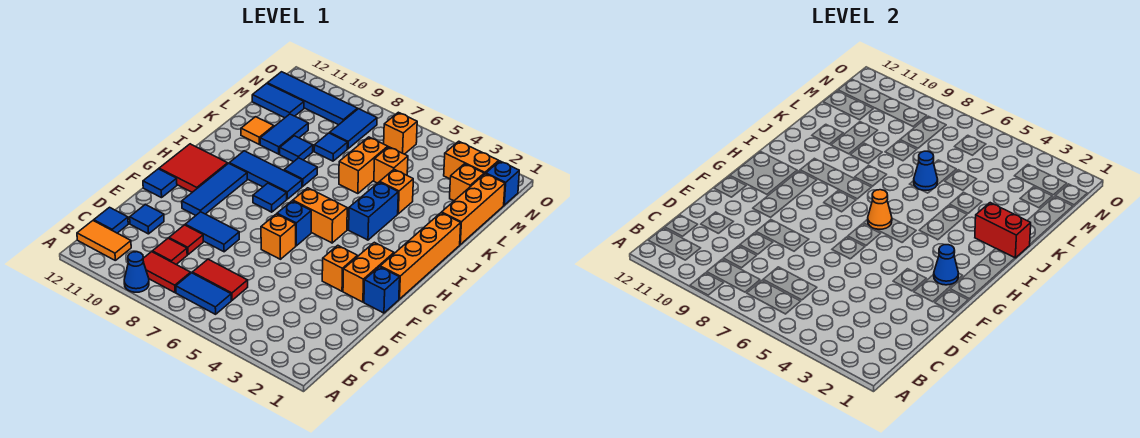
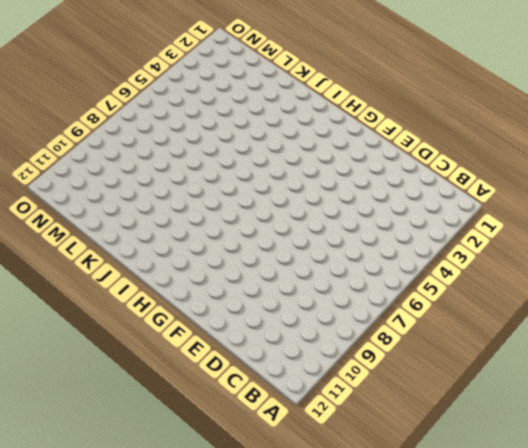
none -> blue cone A9 level 1
none -> blue tile B6:B7 level 1
none -> red tile B8:B9 level 1
none -> orange tile B11:B12 level 1

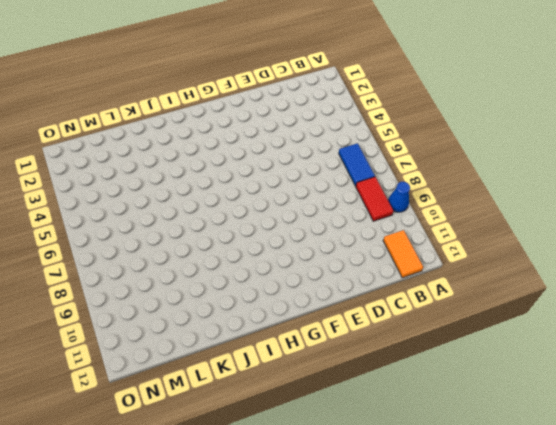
none -> red tile C6:C7 level 1
none -> red tile C9 level 1
none -> blue tile C12 level 1
none -> red tile D9 level 1

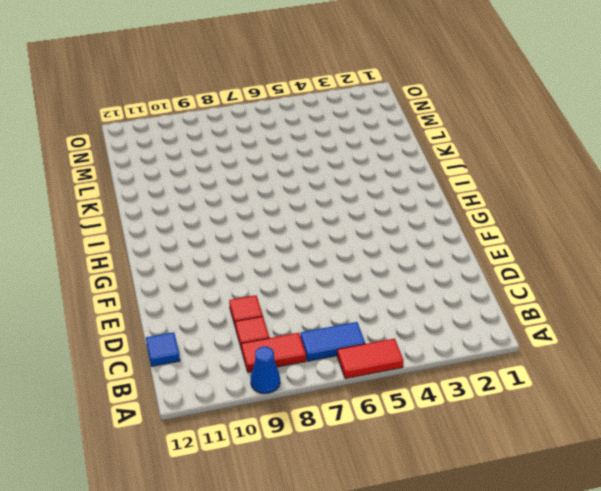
red tile A5:A6 level 1 -> red tile C6:C7 level 1
none -> orange tile B11:B12 level 1
none -> blue tile D11 level 1
none -> blue tile E8:E9 level 1
none -> blue brick F1 level 1

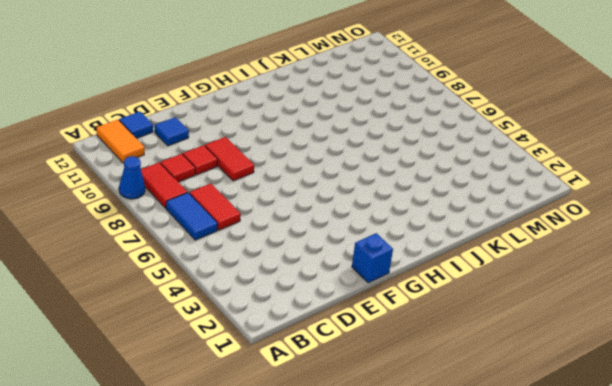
red tile E8:E9 level 1 -> blue tile E8:E9 level 1
none -> orange brick F2:G2 level 1
none -> orange brick F3 level 1
none -> orange brick F6 level 1
none -> blue tile F10:H10 level 1

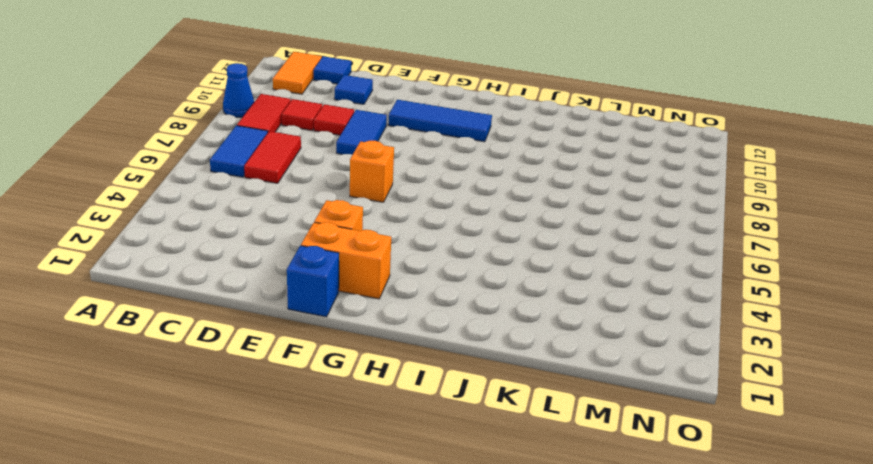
none -> blue tile F12 level 1
none -> orange brick G1:J1 level 1
none -> blue brick G6 level 1
none -> red tile G11:H12 level 1

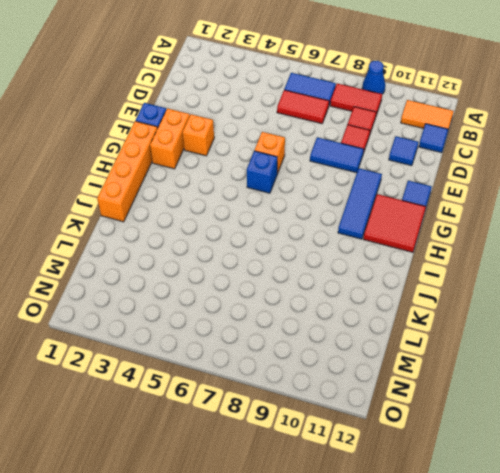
none -> orange brick H5:H6 level 1
none -> blue tile H8 level 1
none -> blue brick I4:J4 level 1
none -> blue tile I8:I10 level 1

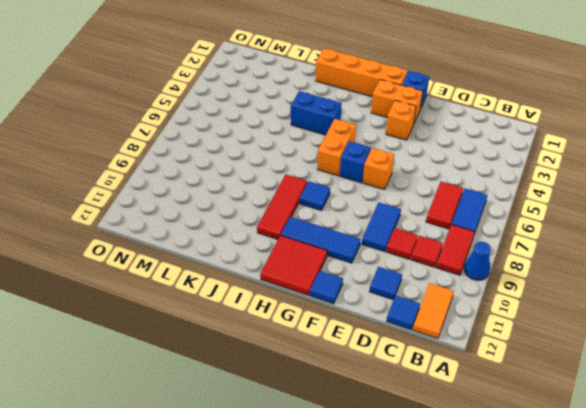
red tile I8:I10 level 1 -> blue tile I8:I10 level 1
none -> blue tile J8 level 1
none -> orange brick K1:M1 level 1
none -> orange brick K4 level 1
none -> orange brick K6:L6 level 1

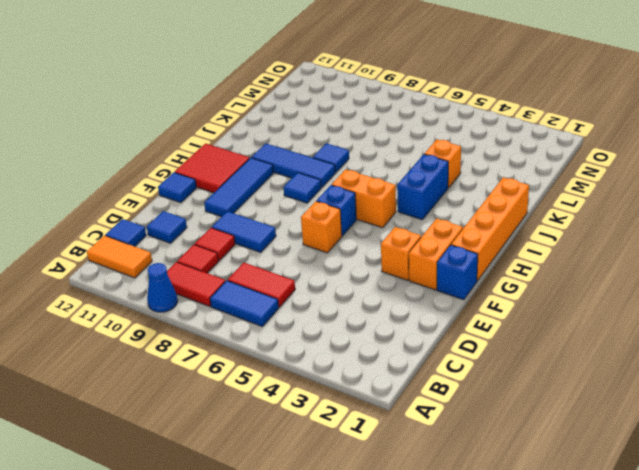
none -> orange brick K1:M1 level 1
none -> orange brick K6:L6 level 1
none -> blue tile K9 level 1
none -> blue tile K10:L10 level 1

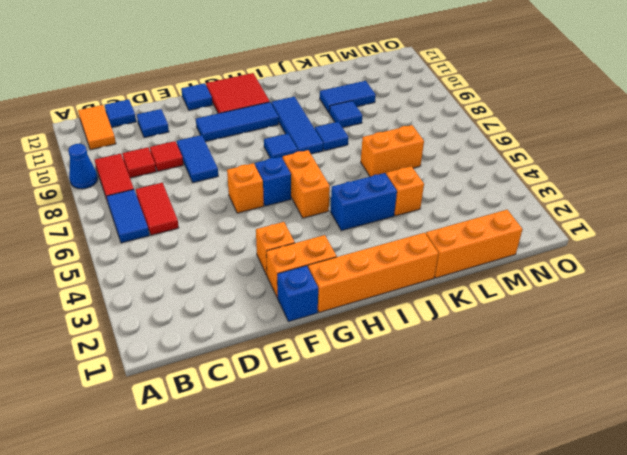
none -> orange tile K11 level 1
none -> orange brick L5 level 1
none -> blue tile L8 level 1
none -> orange brick M2 level 1

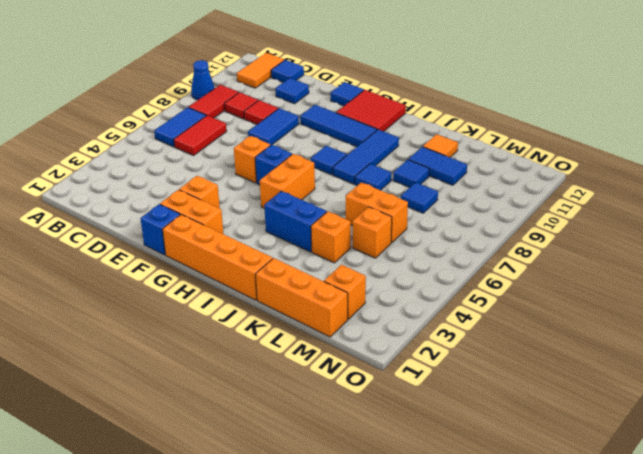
none -> blue tile M8:N8 level 1
none -> blue tile M11:M12 level 1
none -> blue brick N1 level 1
none -> orange brick N2:N3 level 1

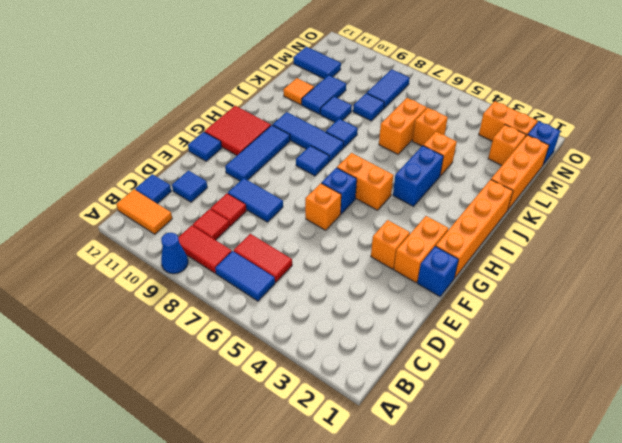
none -> orange brick N6 level 1
none -> blue tile N9:N12 level 1
none -> blue cone G2 level 2
none -> orange cone H6 level 2

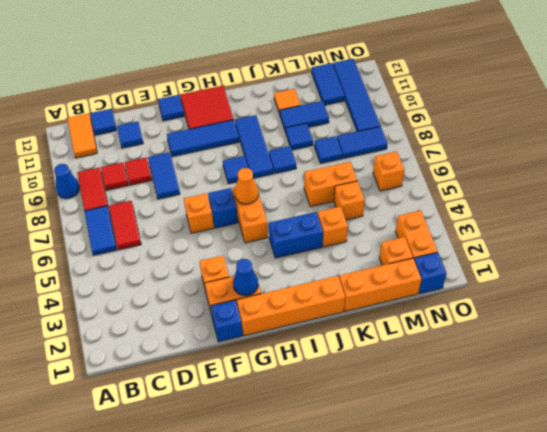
none -> red brick J1:J2 level 2
none -> blue cone K6 level 2

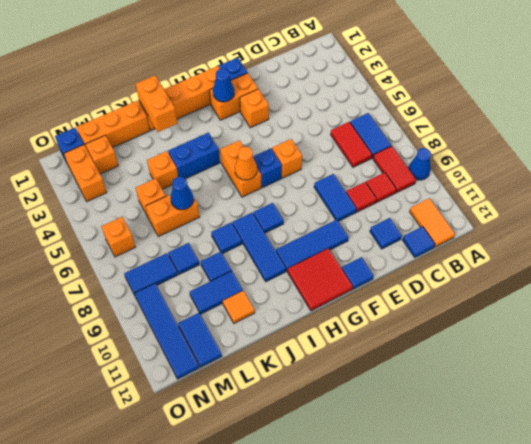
orange brick J1:J2 level 2 -> red brick J1:J2 level 2

